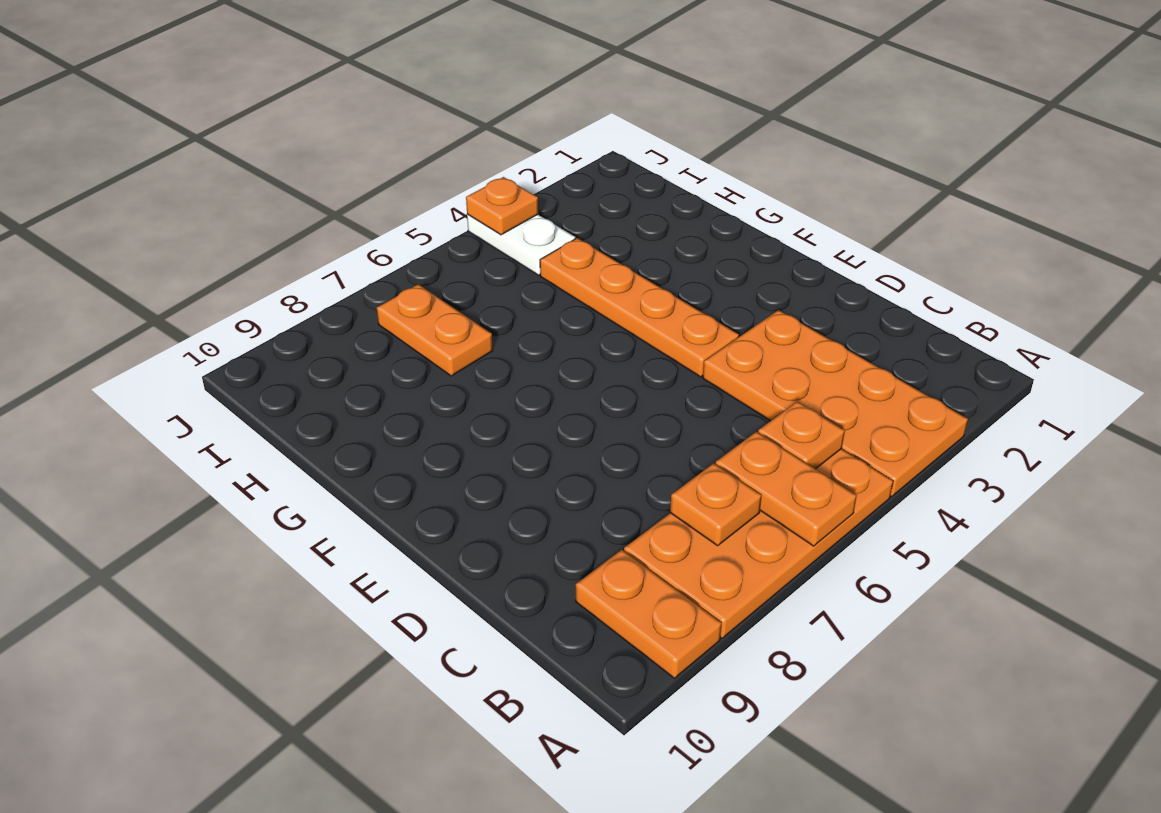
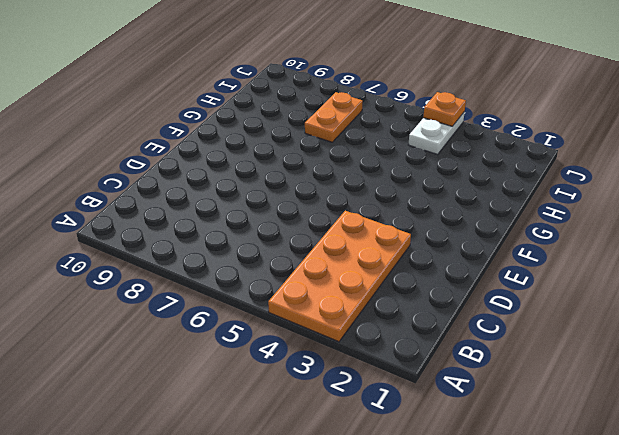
none -> orange plate A5:B8 level 1
none -> orange plate A9:B9 level 1

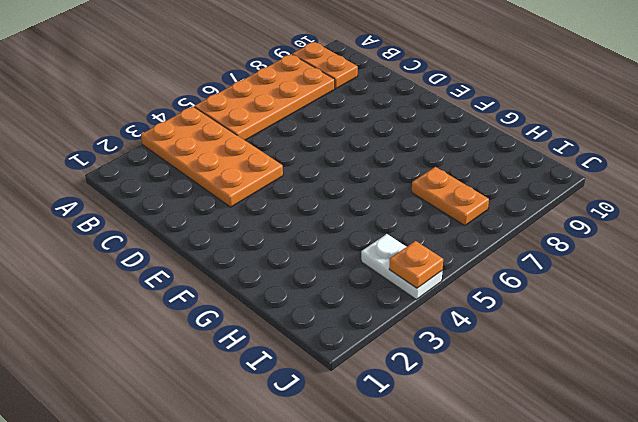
none -> orange plate E4:H4 level 1
none -> orange plate A6:B6 level 2

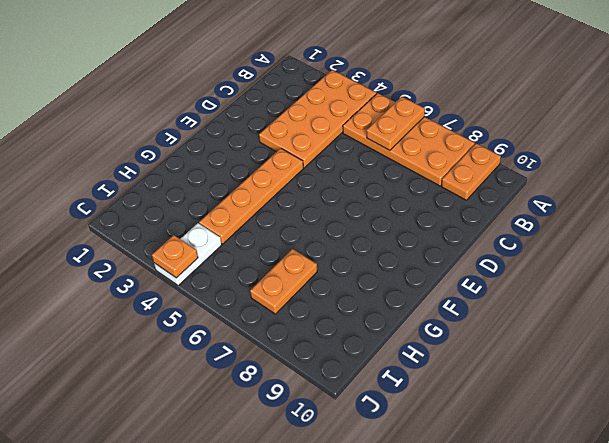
none -> orange plate B5 level 2
none -> orange plate B7 level 2

